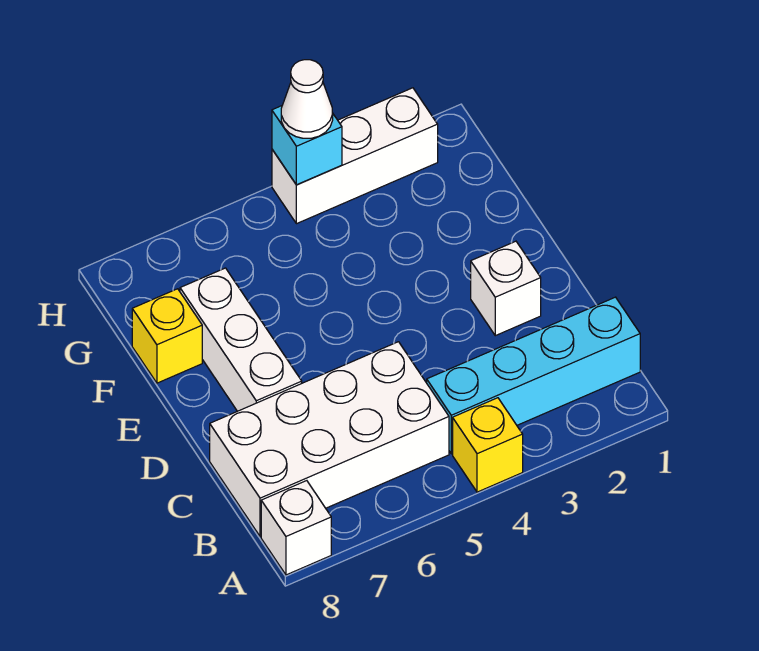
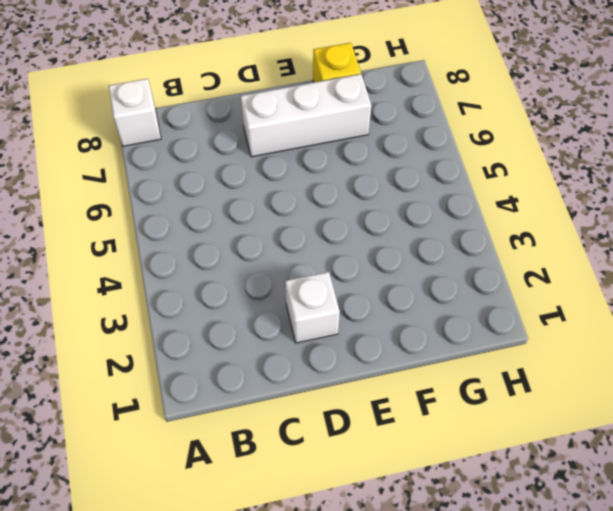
none -> yellow brick A4 level 1
none -> cyan brick B1:B4 level 1

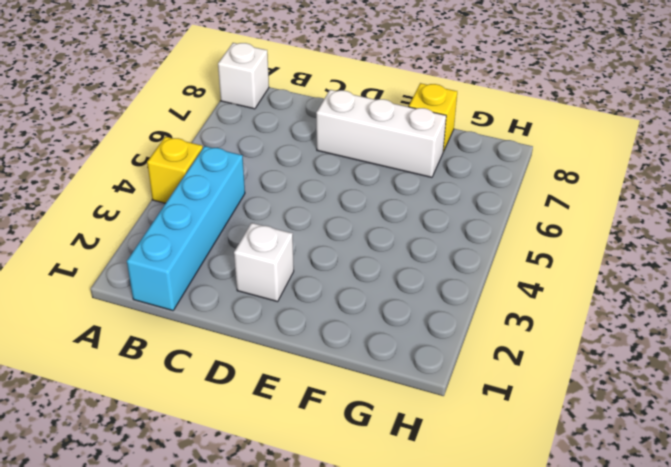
none -> white brick B5:C8 level 1
none -> white brick H2:H4 level 1

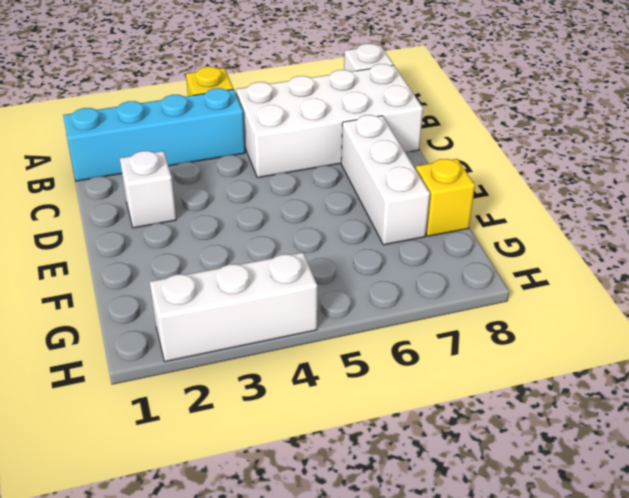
none -> cyan brick H4 level 2
none -> white cone H4 level 3

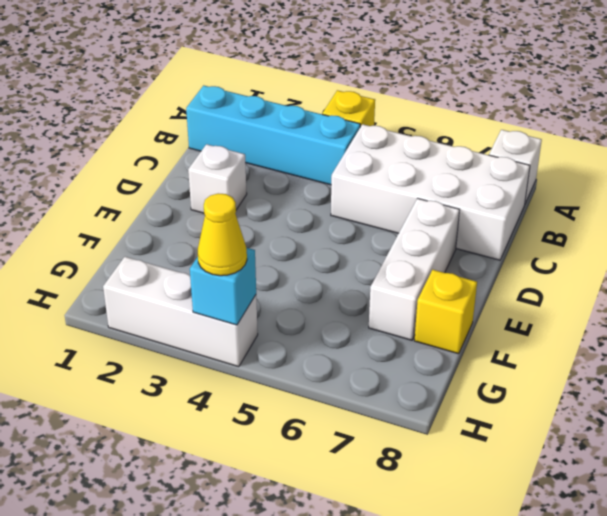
yellow cone H4 level 3 -> white cone H4 level 3

